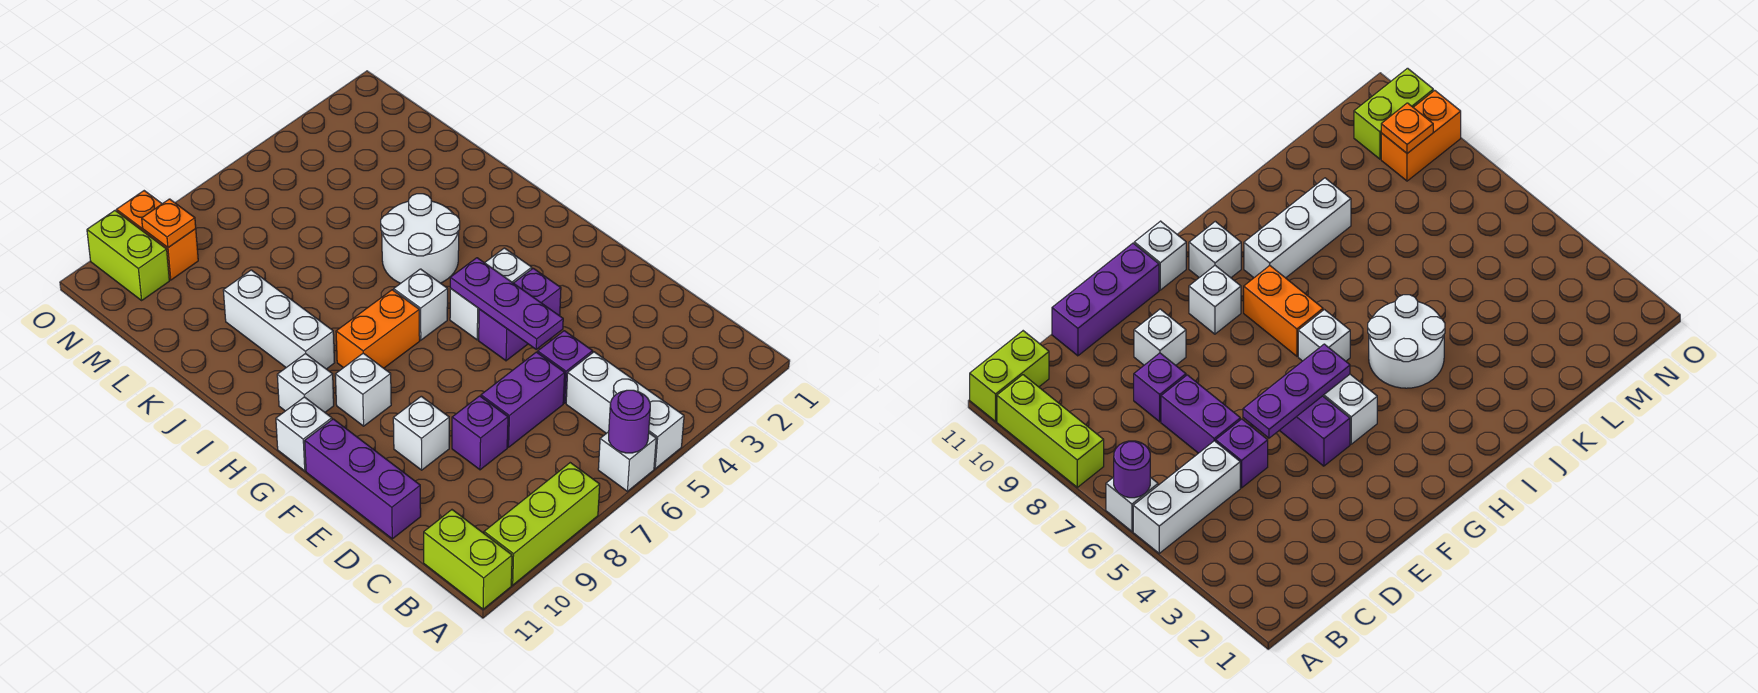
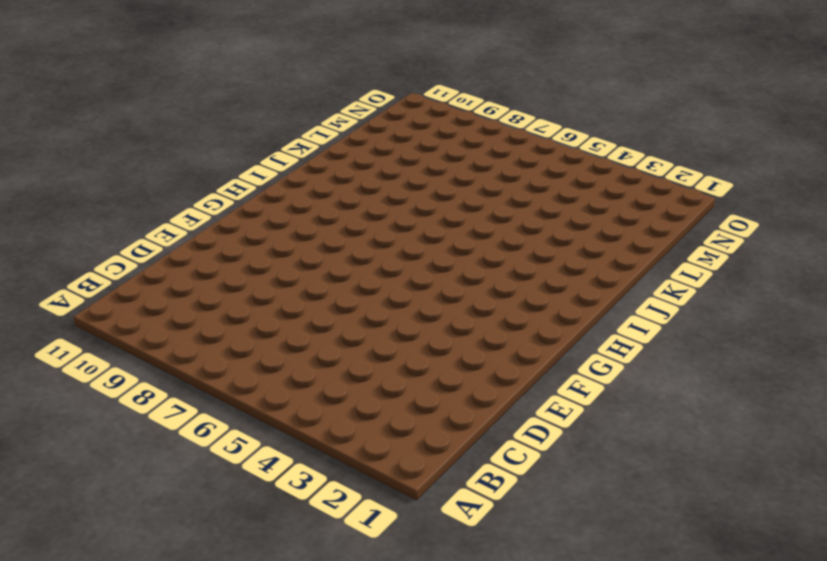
none -> white brick A5:C5 level 1
none -> white brick A6 level 1
none -> lime brick A8:A10 level 1

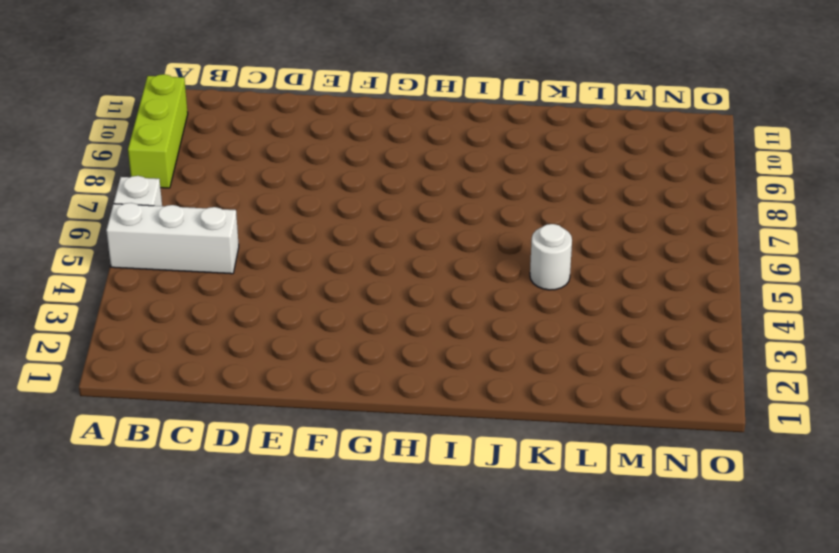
white round brick K5 level 1 -> none
none -> lime brick A11:B11 level 1
none -> purple brick D5 level 1
none -> purple brick D6:D7 level 1

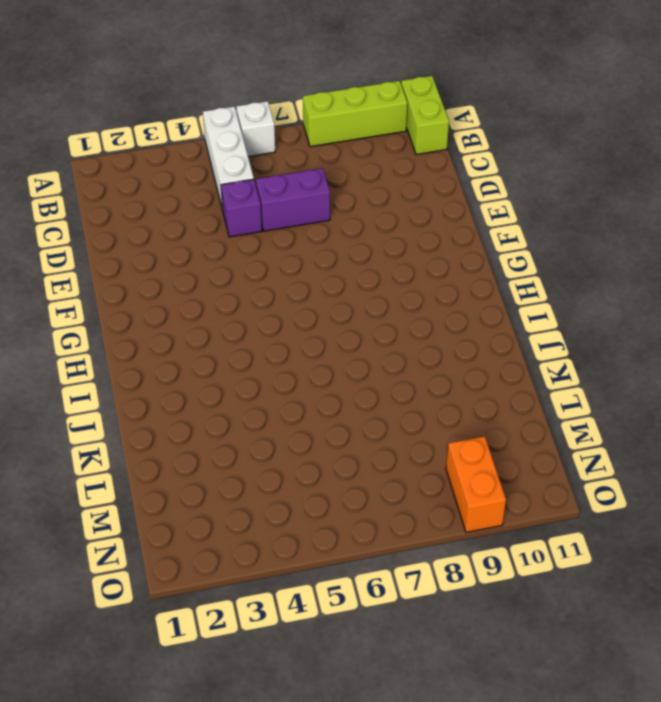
none -> purple brick D8 level 1
none -> purple brick D11:F11 level 1
none -> white brick E9 level 1

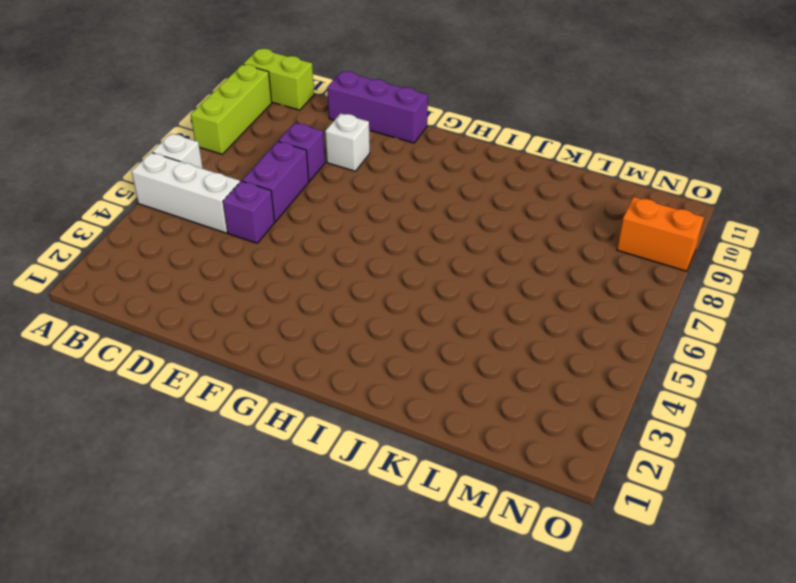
none -> purple brick F4:F5 level 1
none -> white brick G4:G5 level 1
none -> white brick G9 level 1

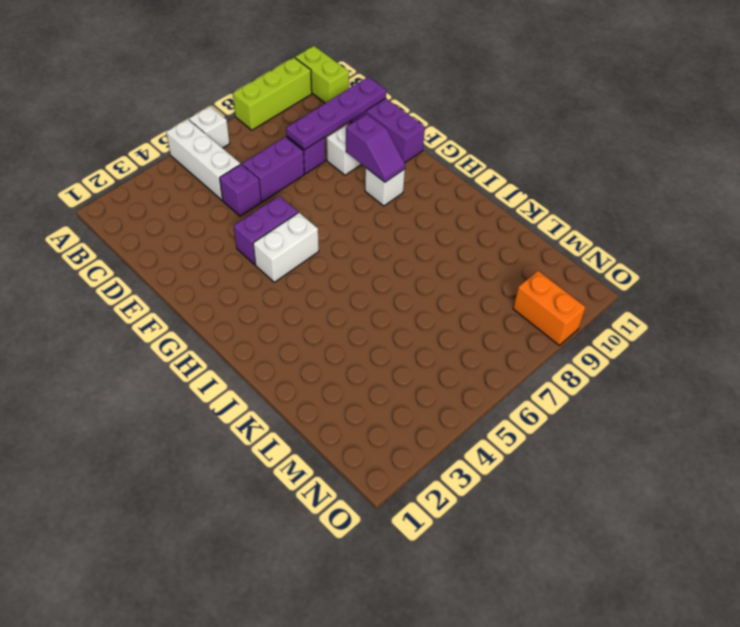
purple plate D8:D11 level 2 -> none
purple slope F9:G9 level 2 top F -> none
none -> white brick G11 level 1
none -> white brick H6 level 1
none -> orange brick H7:H8 level 1

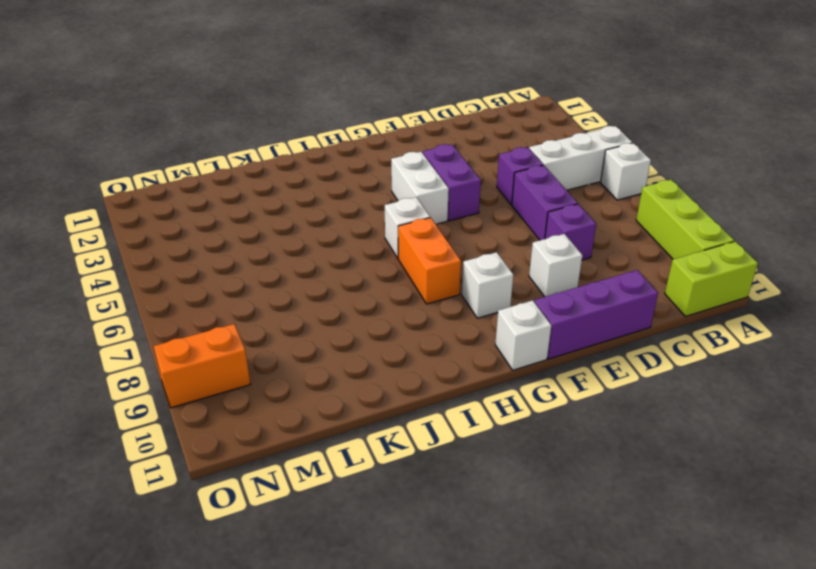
none -> white brick H10 level 1
none -> white round brick I4:J5 level 1
none -> white brick I9:K9 level 1

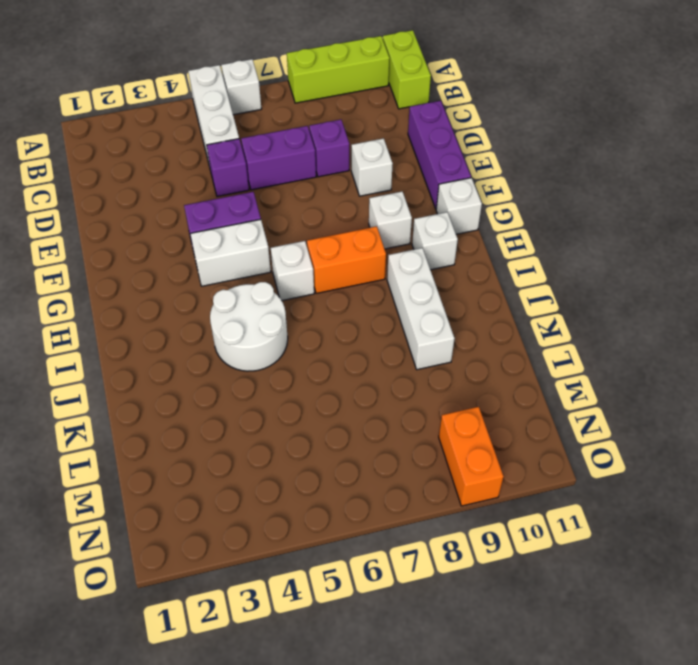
none -> lime brick N10:O10 level 1
none -> purple round brick A6 level 2
none -> purple plate E5:G5 level 2

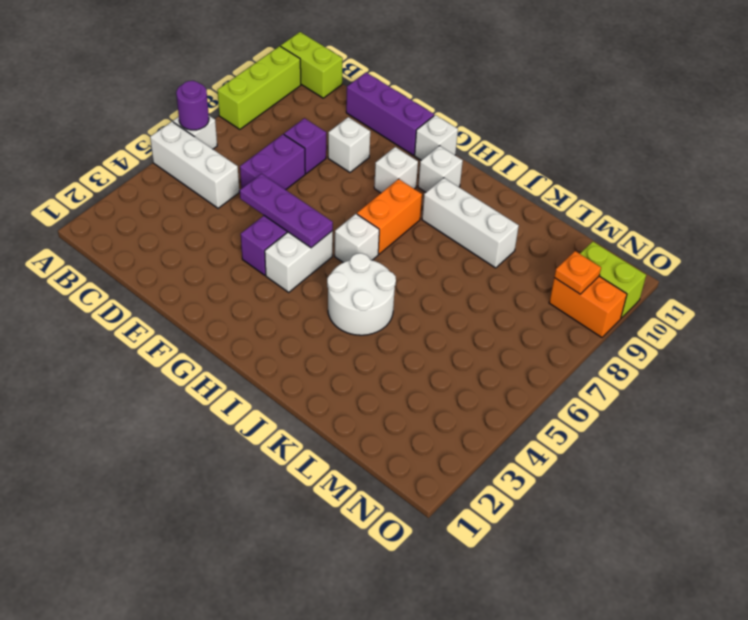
none -> purple brick D5 level 1

